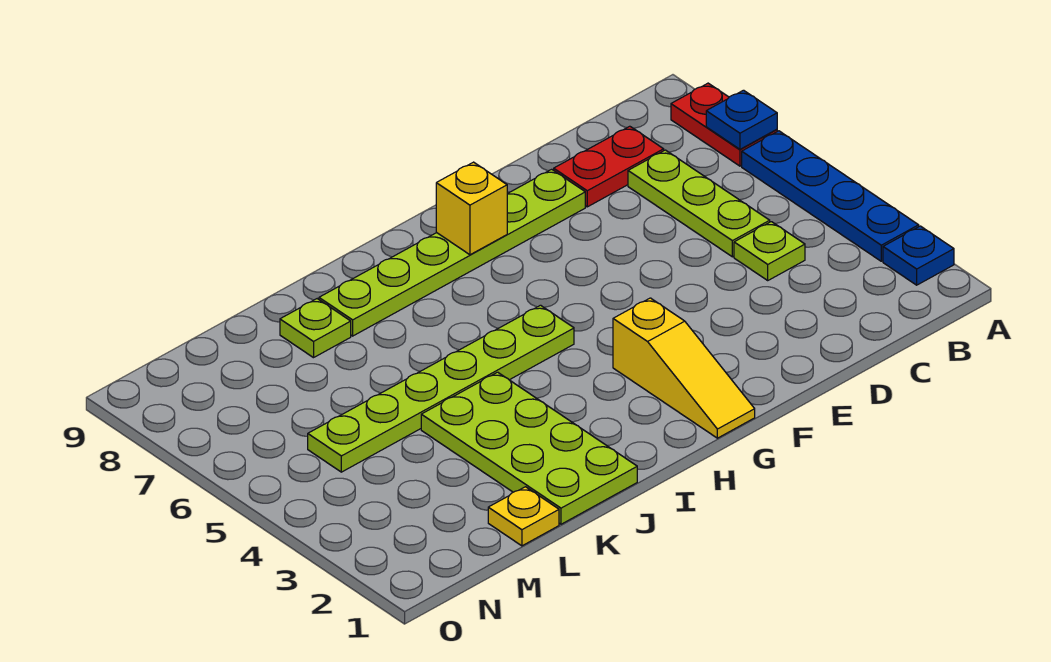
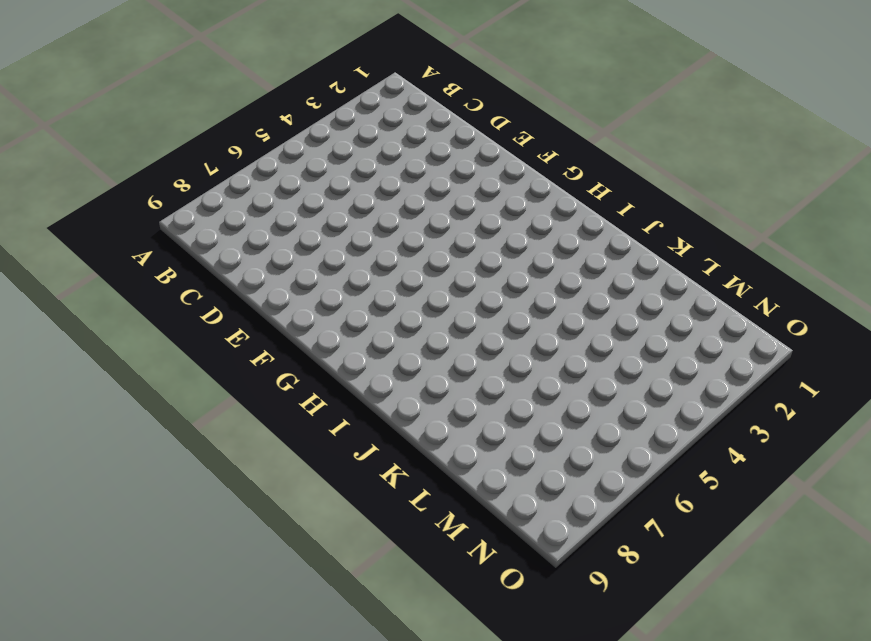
none -> blue plate A2 level 1
none -> blue plate A3:A6 level 1
none -> red plate A7:A8 level 1

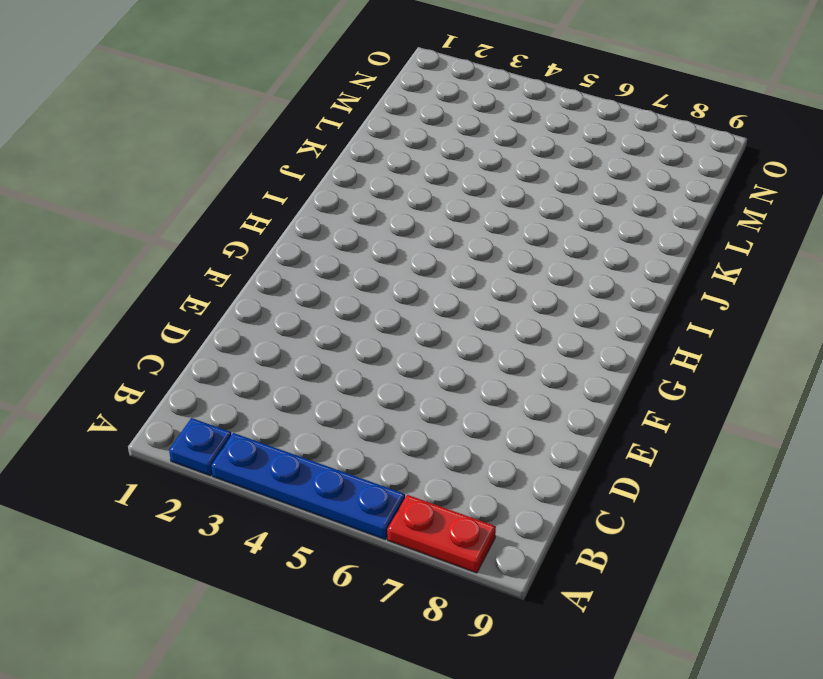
none -> lime plate C4 level 1
none -> lime plate C5:C7 level 1
none -> red plate C8:D8 level 1

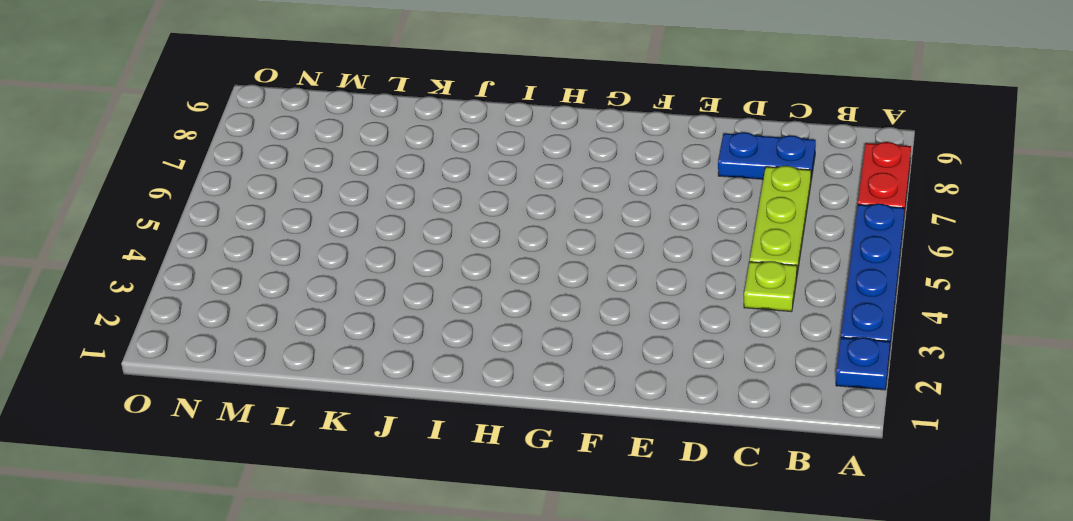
blue plate C8:D8 level 1 -> red plate C8:D8 level 1
none -> lime plate E8:J8 level 1
none -> yellow slope G1:G3 level 1 top 3
none -> lime plate H5:M5 level 1

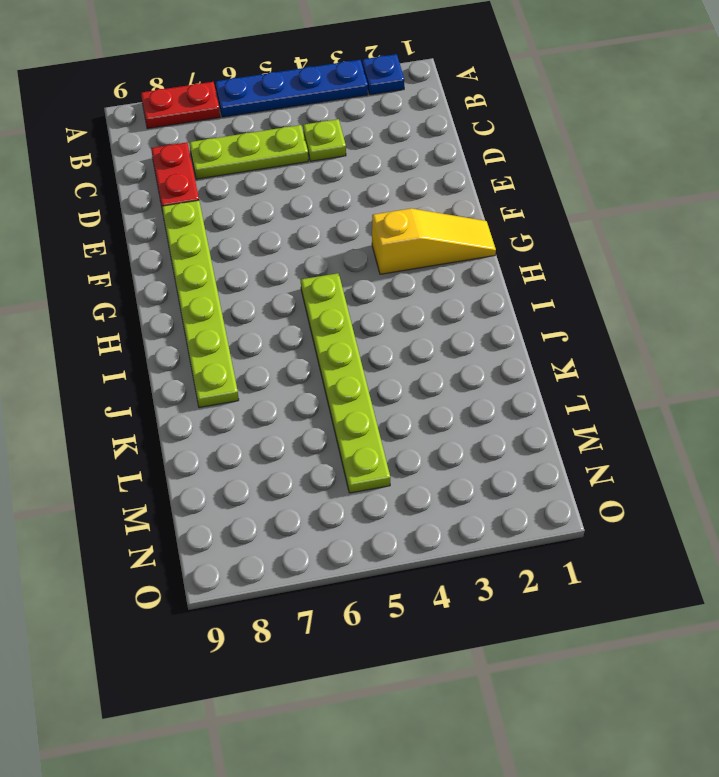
none -> lime plate J1:K4 level 1
none -> lime plate K8 level 1
none -> yellow plate L1 level 1

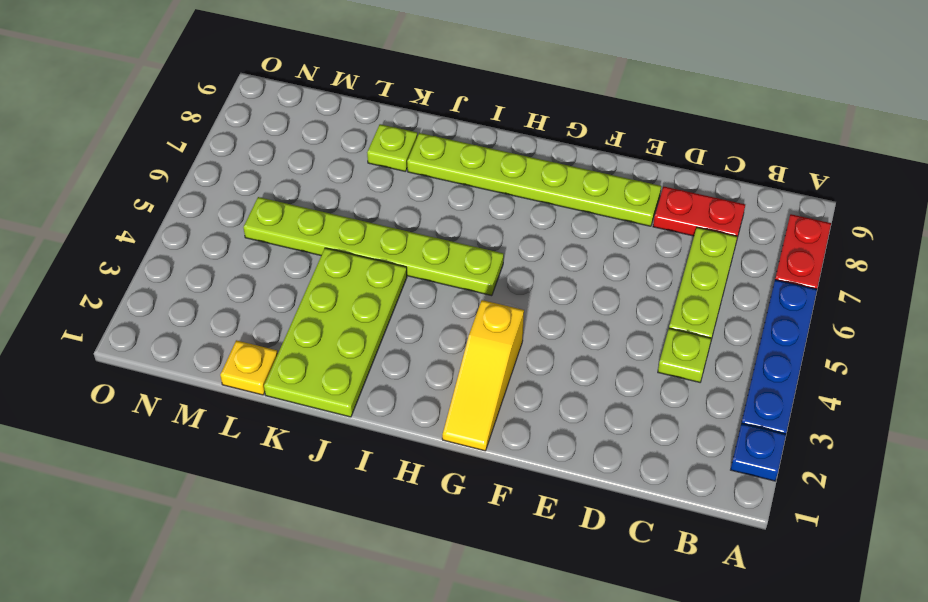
none -> blue plate A7 level 2
none -> yellow brick G8 level 2

